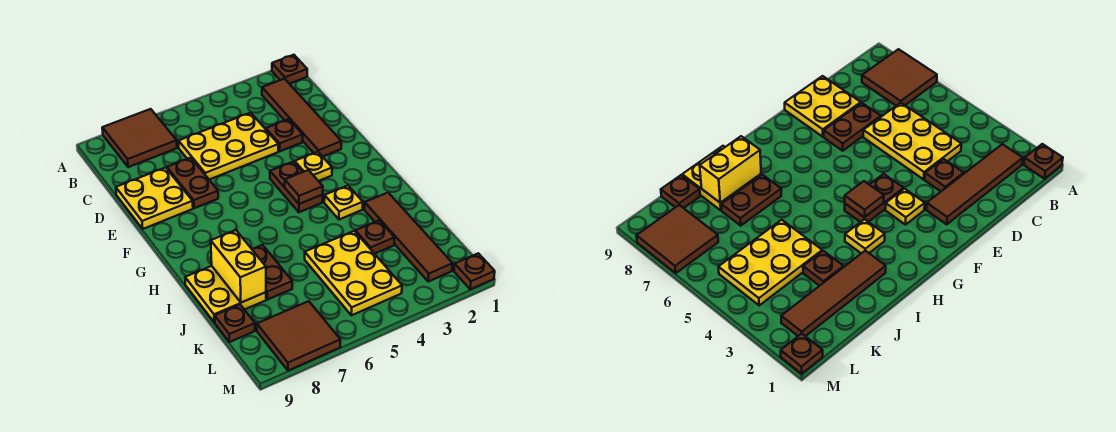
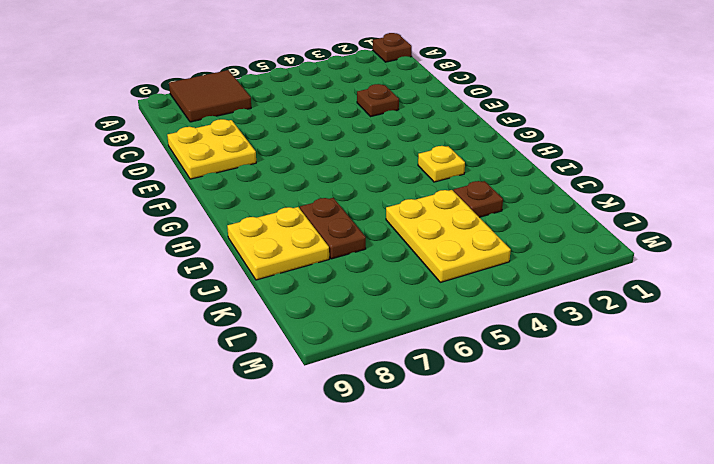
none -> brown tile B2:E2 level 1
none -> yellow plate C4:D6 level 1
none -> brown plate D7:E7 level 1

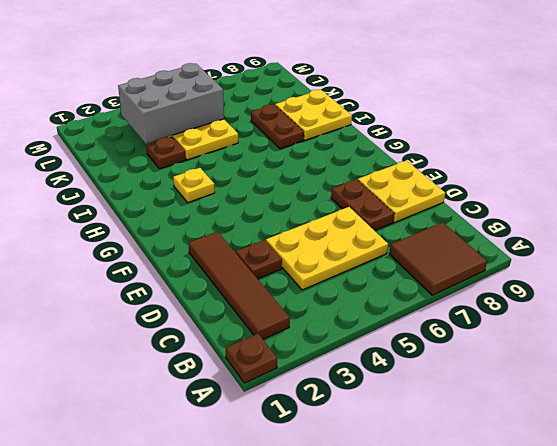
grey brick K3:L5 level 2 -> none
none -> yellow plate F3 level 1
none -> brown plate F4:G4 level 1
none -> brown tile I2:L2 level 1

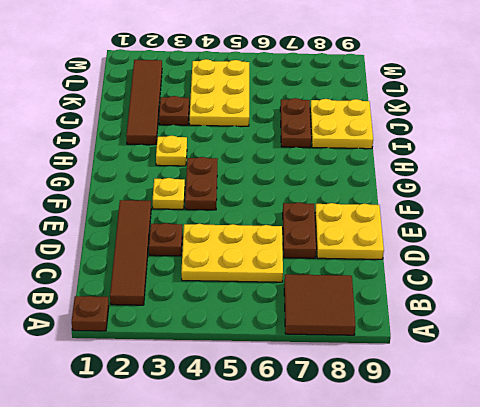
none -> brown plate K9 level 1
none -> brown tile L7:M8 level 1
none -> brown plate M1 level 1

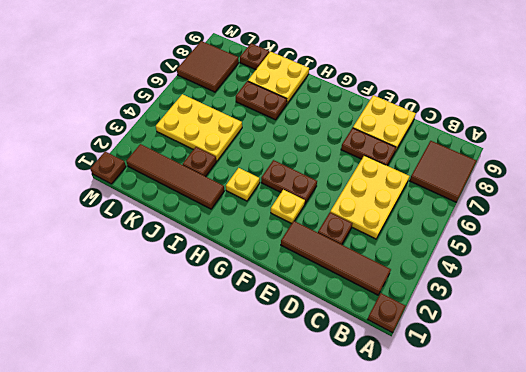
none -> brown tile G4 level 2
none -> yellow brick I8:J8 level 2

